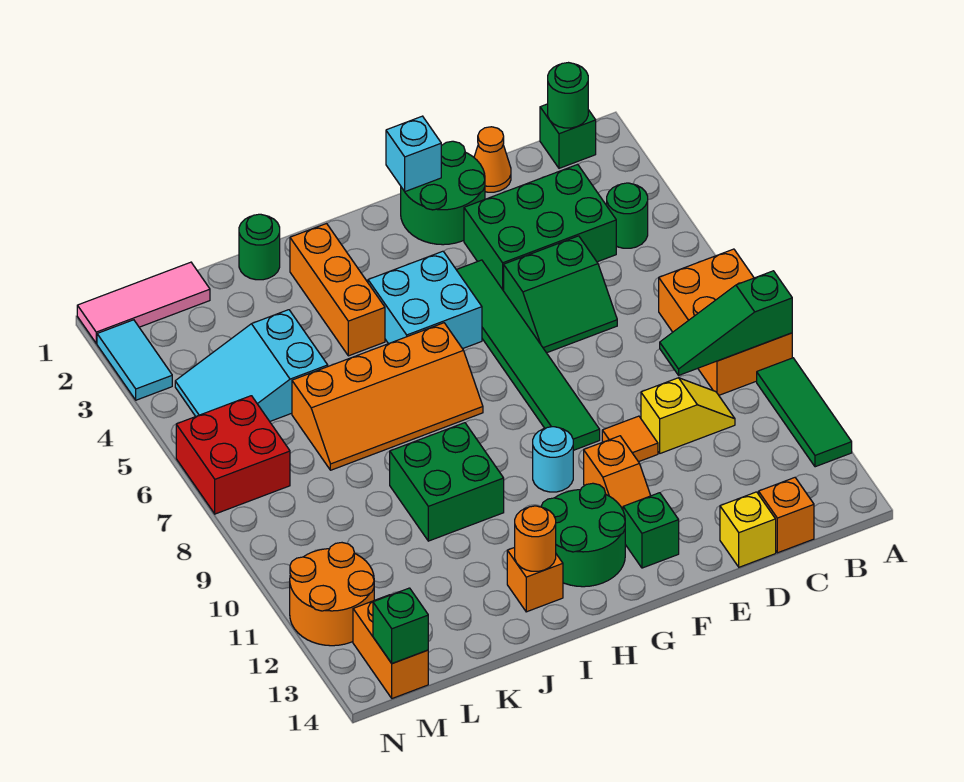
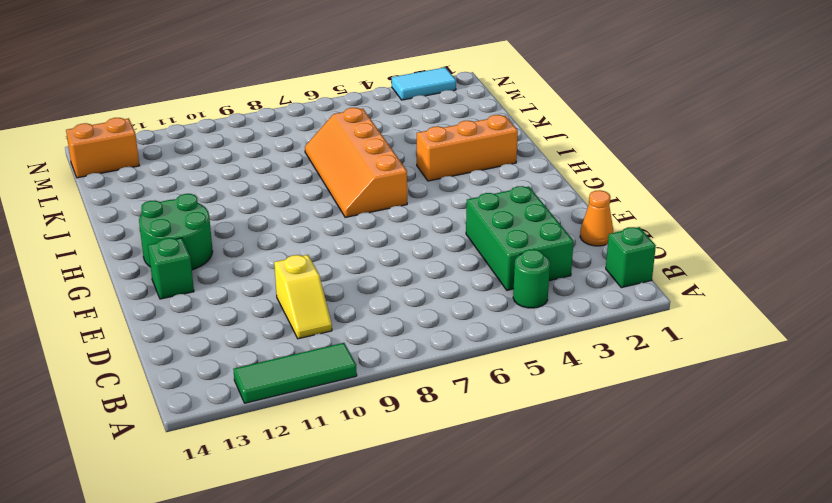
none -> orange brick A7:B9 level 1
none -> orange brick C14 level 1
none -> green slope D5:E6 level 1 top 5
none -> yellow brick D14 level 1

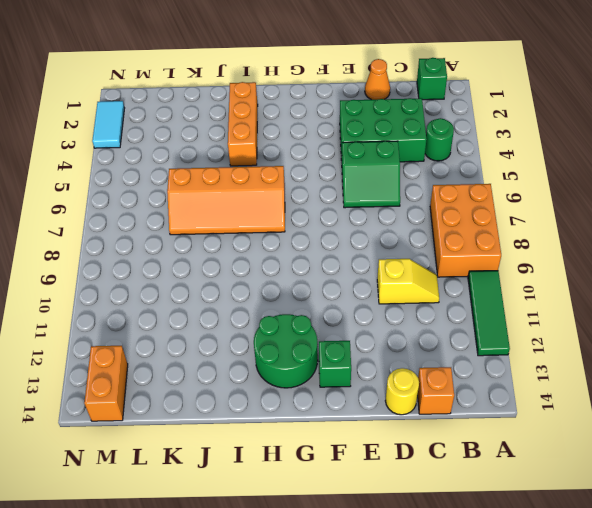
yellow round brick D14 level 1 -> yellow brick D14 level 1
none -> green round brick E1:F2 level 1
none -> orange tile E10 level 1
none -> green tile F4:F9 level 1
none -> orange slope F11:F12 level 1 top 11

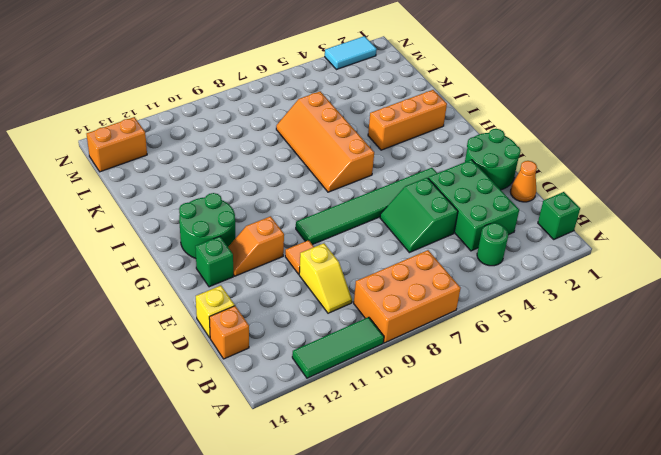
none -> cyan brick G4:H5 level 1
none -> cyan round brick G10 level 1
none -> green brick I9:J10 level 1
none -> orange brick I13 level 1

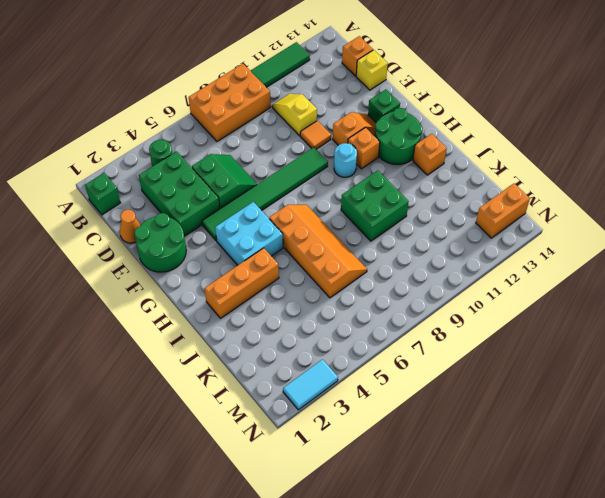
orange brick G11 level 1 -> none
none -> green round brick J1 level 1
none -> cyan slope K4:M5 level 1 top K
none -> pink tile L1:N1 level 1
none -> red brick M6:N7 level 1

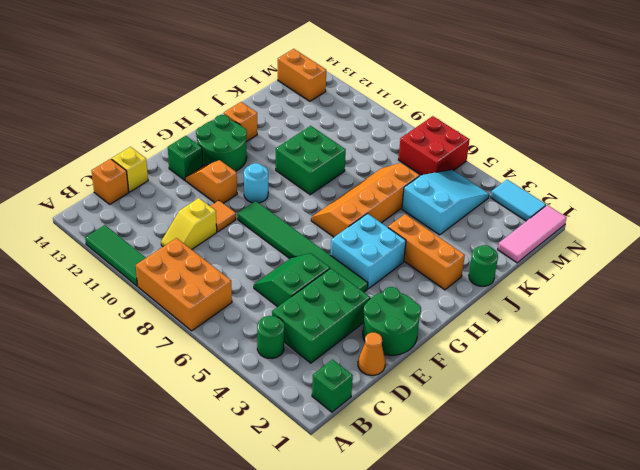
none -> orange round brick M11:N12 level 1
none -> green slope A9:C9 level 2 top A
none -> green round brick B1 level 2
none -> cyan brick F1 level 2

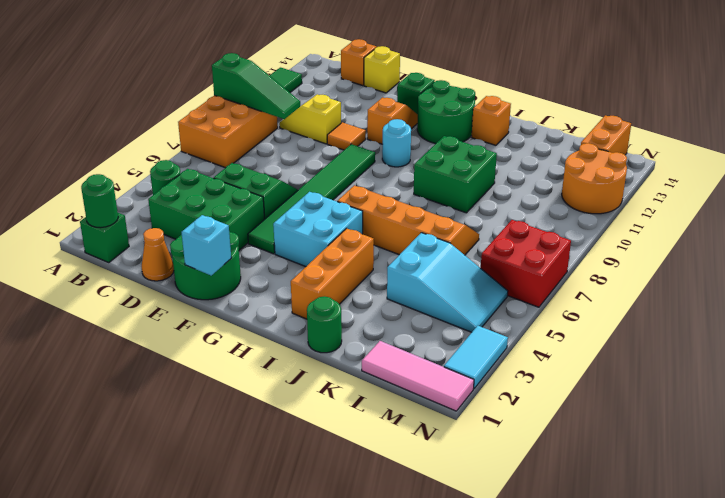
none -> orange round brick I13 level 2
none -> green brick M14 level 2

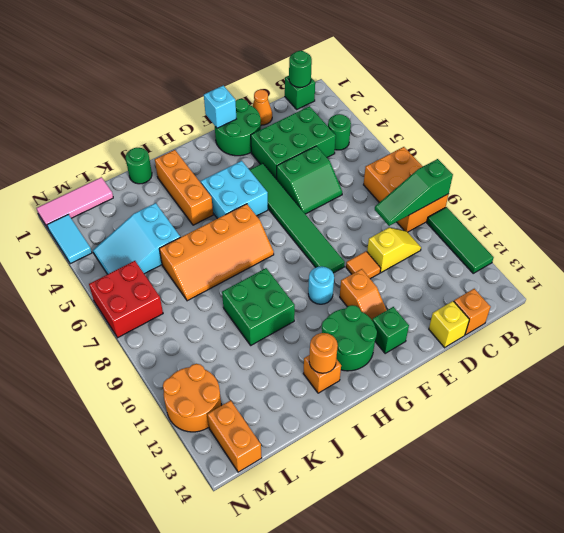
none -> green brick M14 level 2

